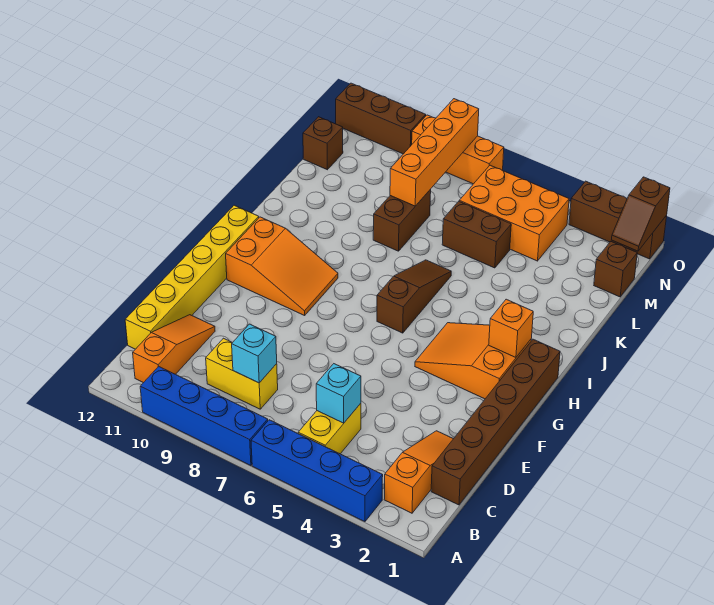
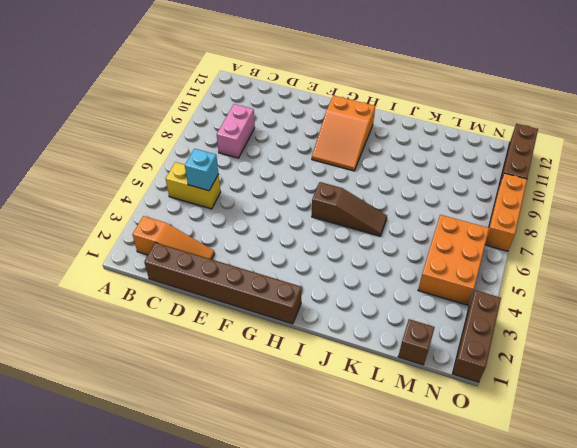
pink brick C8:C9 level 1 -> yellow brick C8:C9 level 1
none -> blue brick A3:A6 level 1
none -> blue brick A7:A10 level 1
none -> orange slope B11:D11 level 1 top B

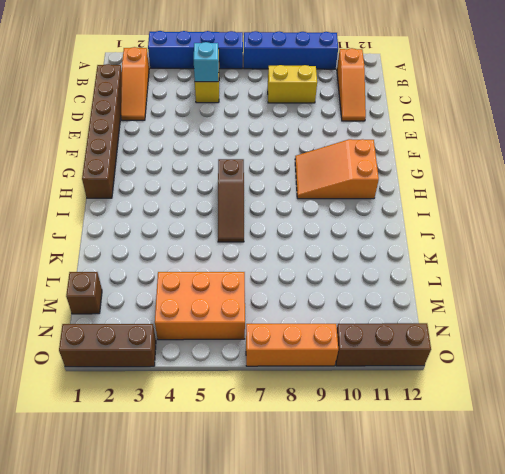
none -> yellow brick C12:H12 level 1
none -> orange slope G2:H4 level 1 top 2
none -> brown brick K8:L8 level 1

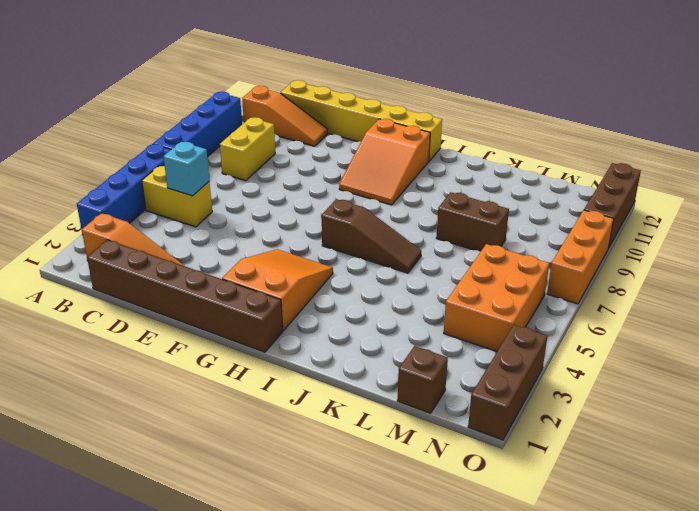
none -> brown brick L5:L6 level 1
none -> brown brick M12 level 1
none -> cyan brick C8 level 2

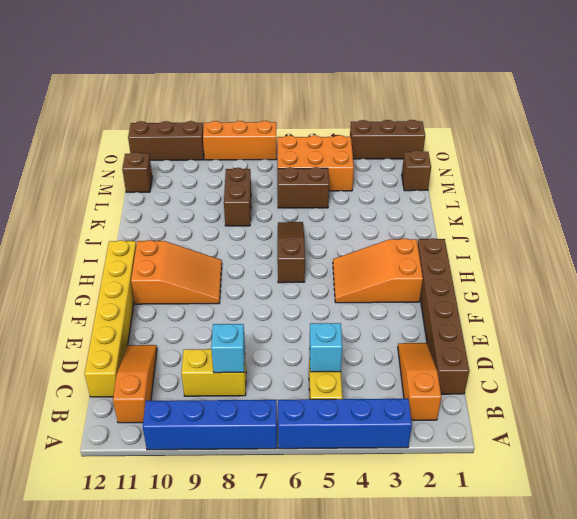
none -> orange brick H2 level 2
none -> orange brick L8:O8 level 2
none -> brown slope N1:O1 level 2 top O

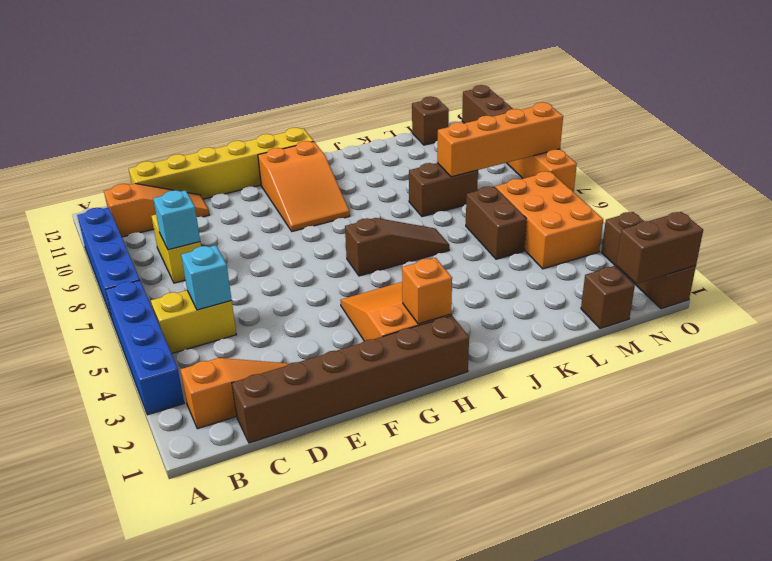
brown brick N1:O1 level 2 -> brown slope N1:O1 level 2 top O

